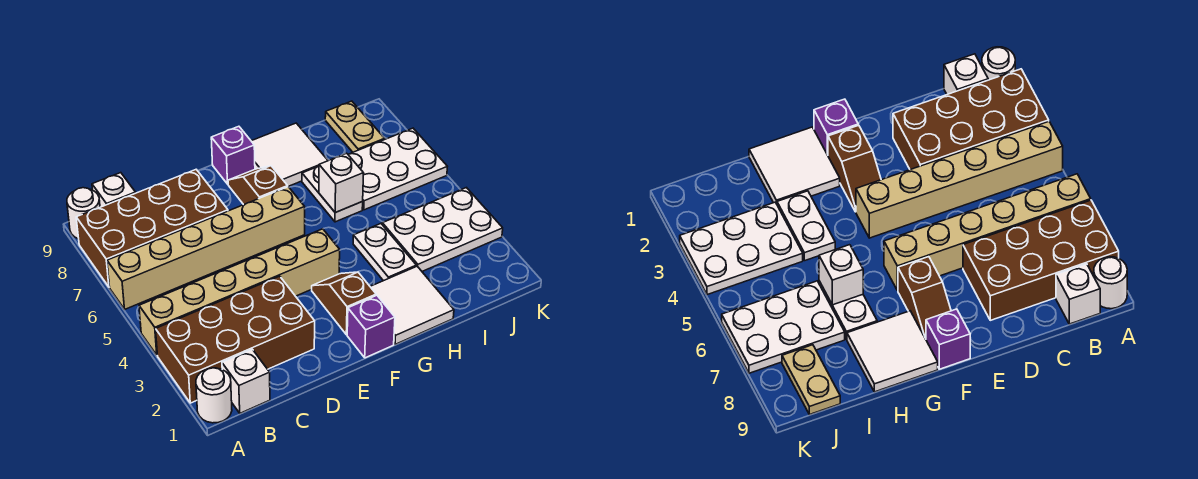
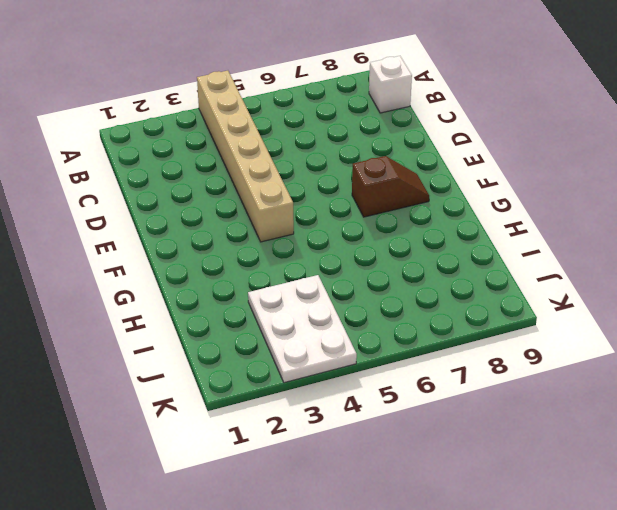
none -> white round brick A1 level 1
none -> brown brick A2:D3 level 1
none -> tan brick A6:F6 level 1

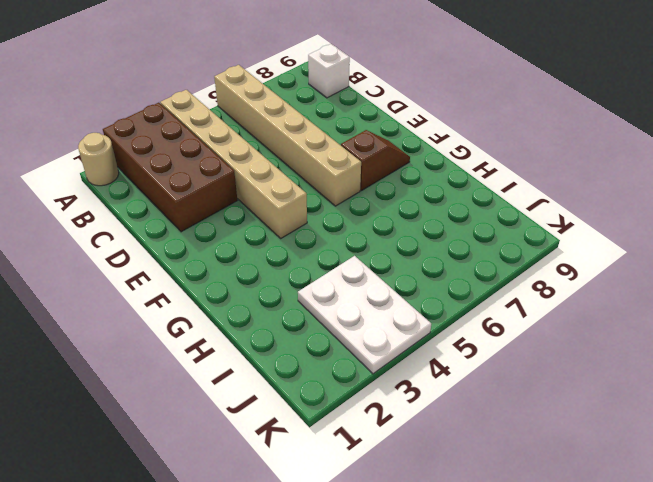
tan round brick A1 level 1 -> white round brick A1 level 1
none -> brown brick A7:D8 level 1
none -> white round brick A9 level 1
none -> white brick B1 level 1

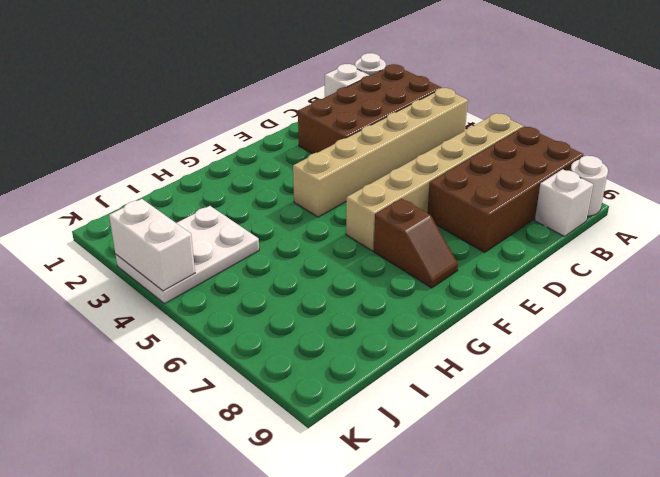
white brick K3:K4 level 2 -> none
none -> purple brick F1 level 1
none -> brown slope F2:F3 level 1 top 2
none -> purple brick F9 level 1

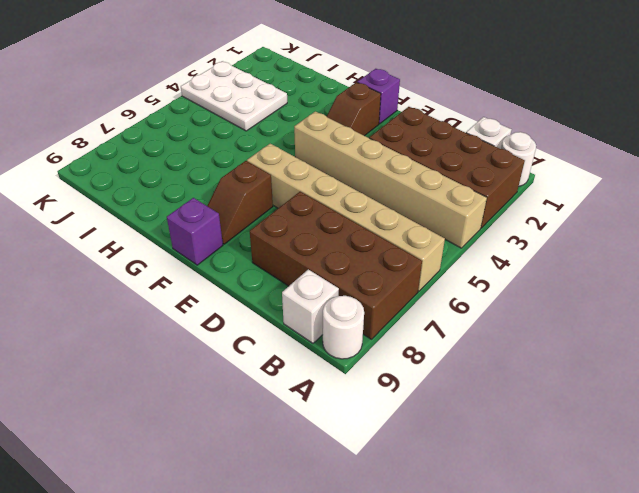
none -> white tile G1:H2 level 1
none -> white tile G8:H9 level 1
none -> white plate H3:H4 level 1

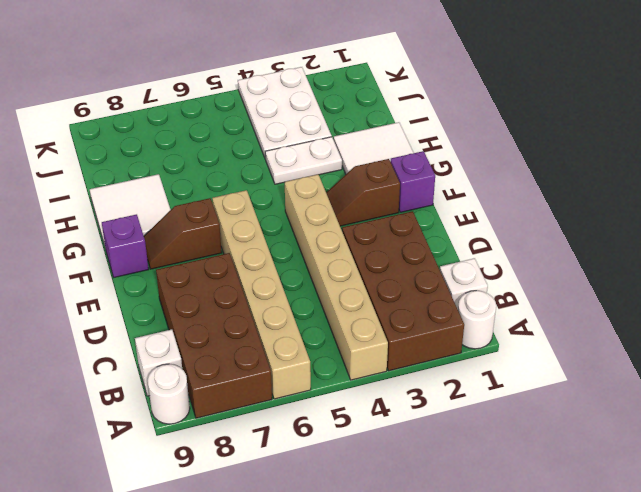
none -> white plate H6:H7 level 1
none -> white plate I6:K7 level 1
none -> tan plate J8:J9 level 1

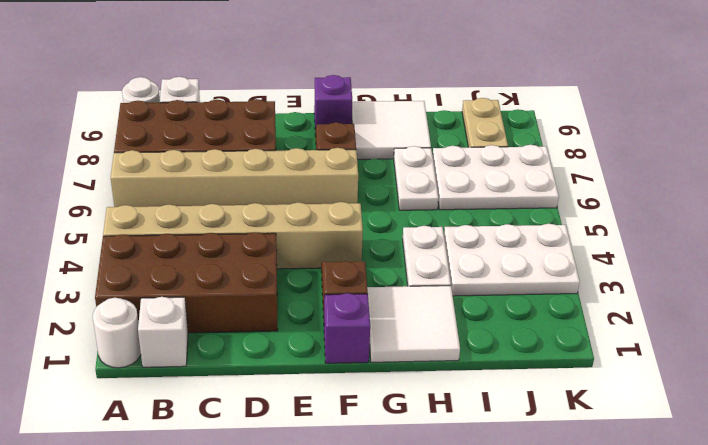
none -> white brick H6 level 2

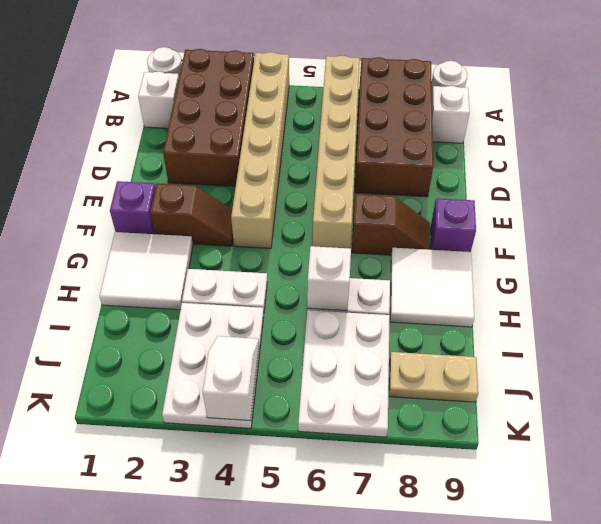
white slope J4:K4 level 2 top K -> none

